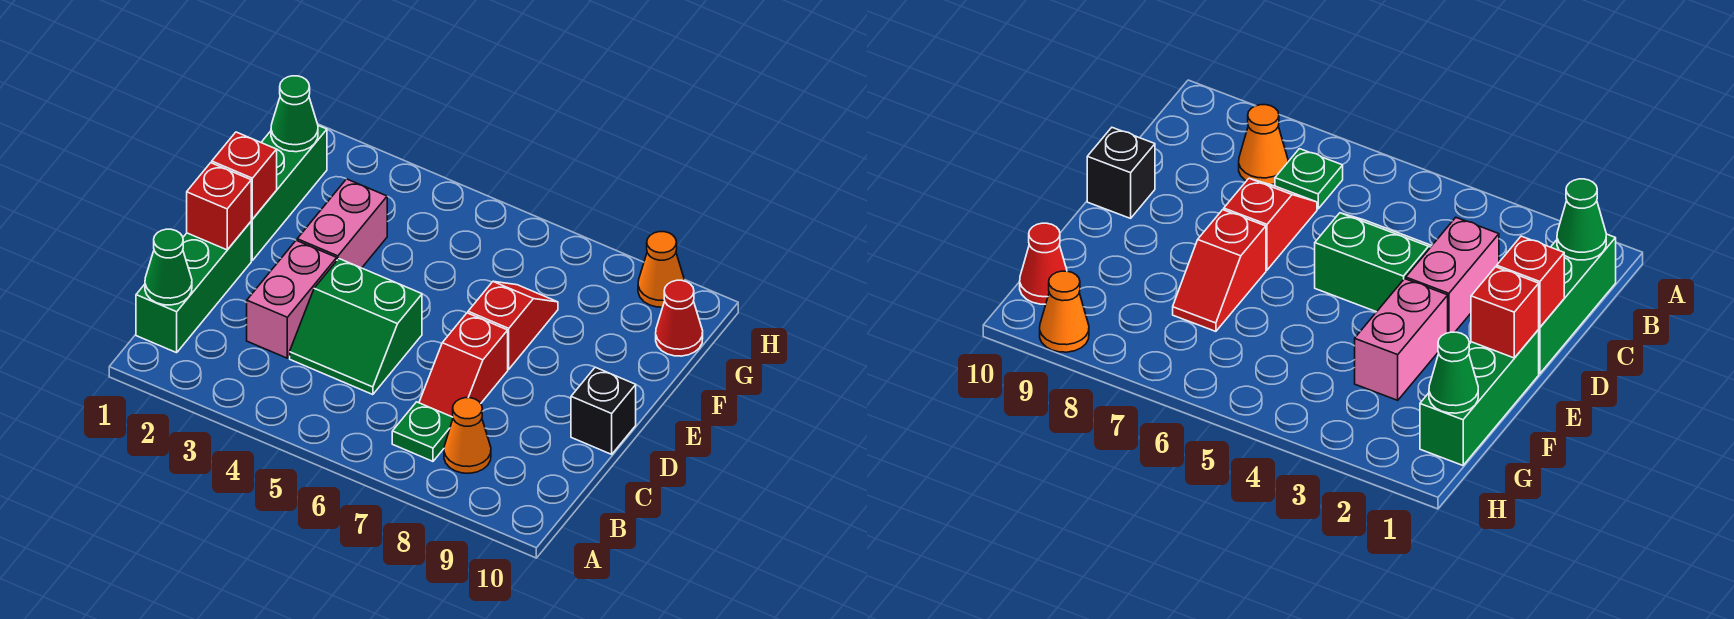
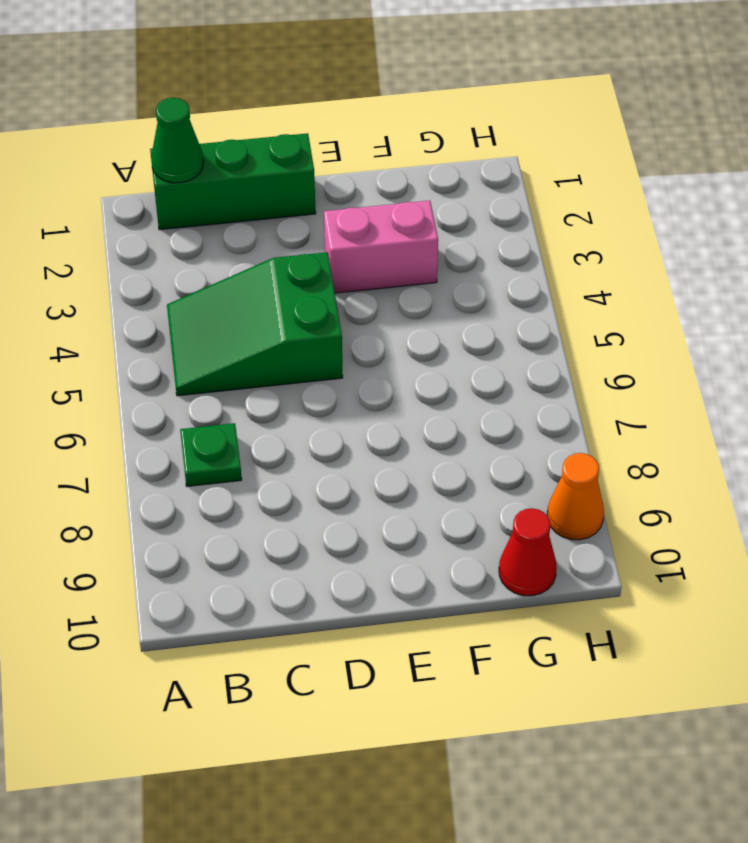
green slope B4:D5 level 1 top D -> green slope C4:D5 level 1 top D
none -> orange cone B8 level 1
none -> pink brick C3:D3 level 1
none -> red slope C7:D7 level 1 top D

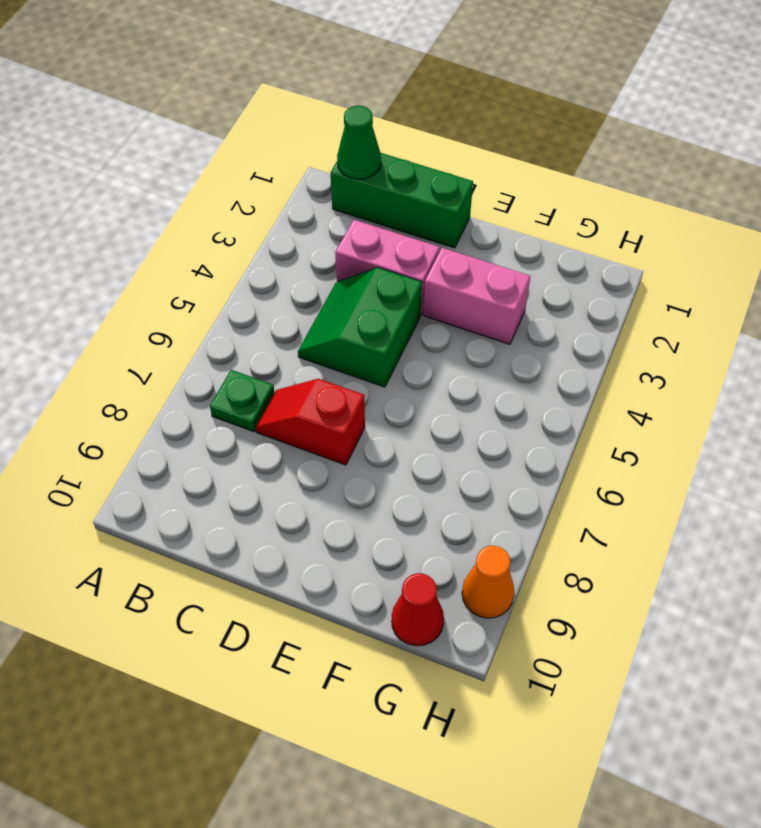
none -> orange cone B8 level 1
none -> black brick D10 level 1
none -> green brick E1:G1 level 1

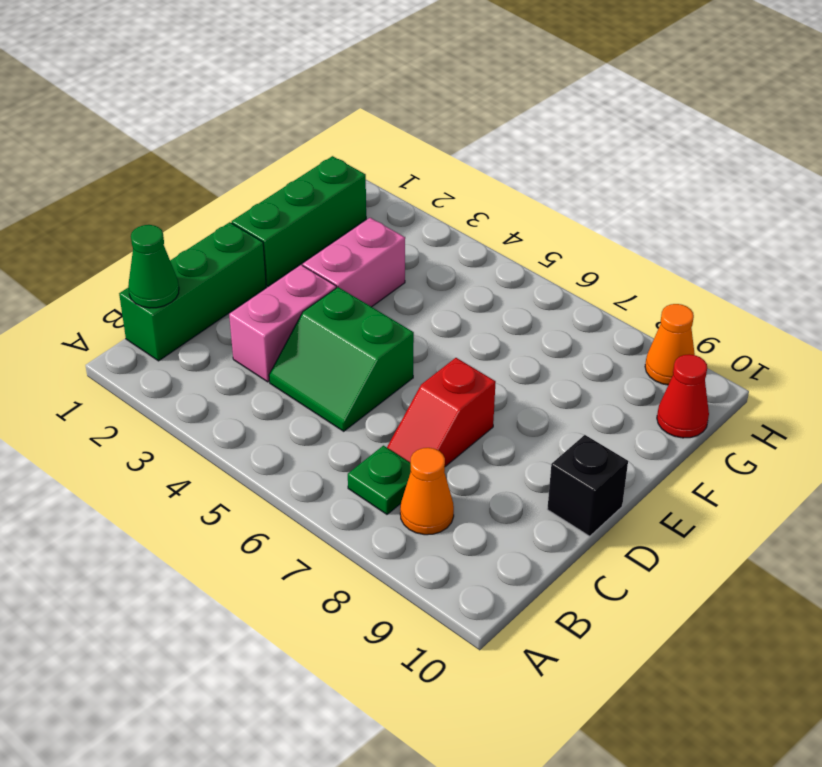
none -> red slope E7:F7 level 1 top E
none -> red brick D1 level 2
none -> red brick E1 level 2

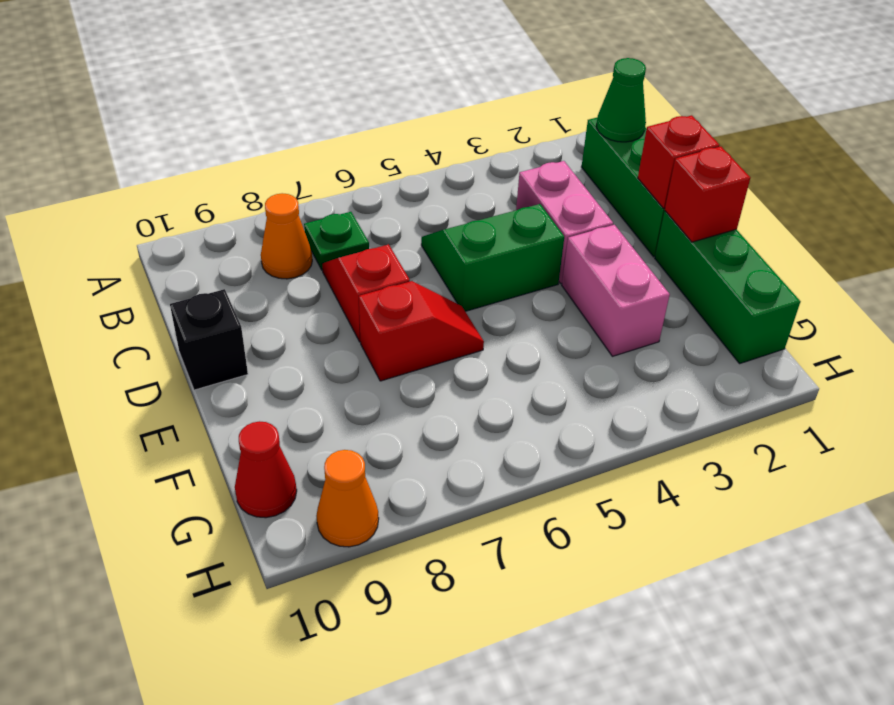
red slope E6:E7 level 1 top 7 -> red slope E7:F7 level 1 top E
none -> green cone G1 level 2

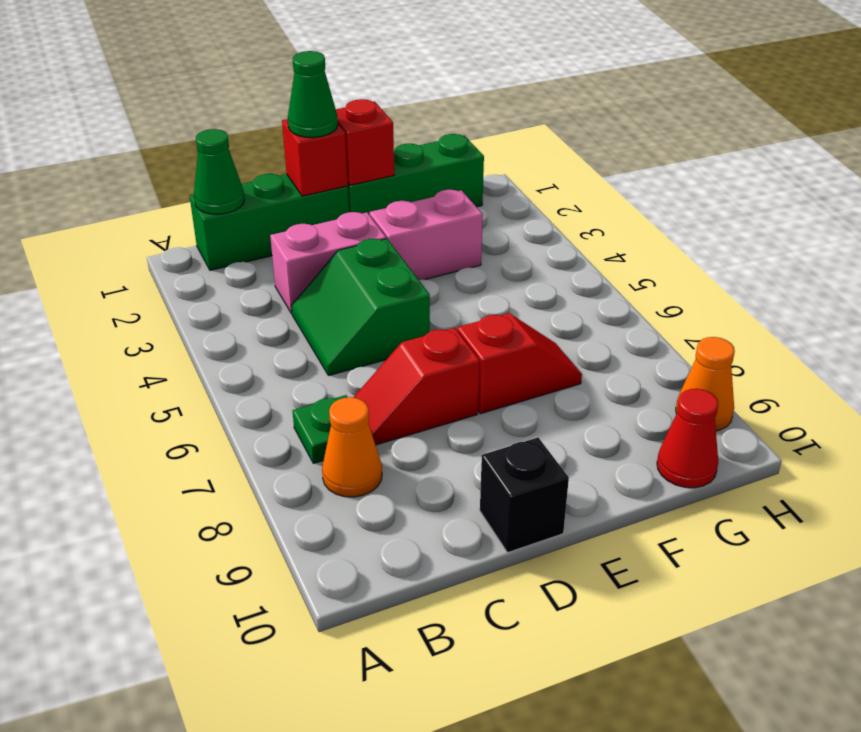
green cone D1 level 3 -> green cone G1 level 2

